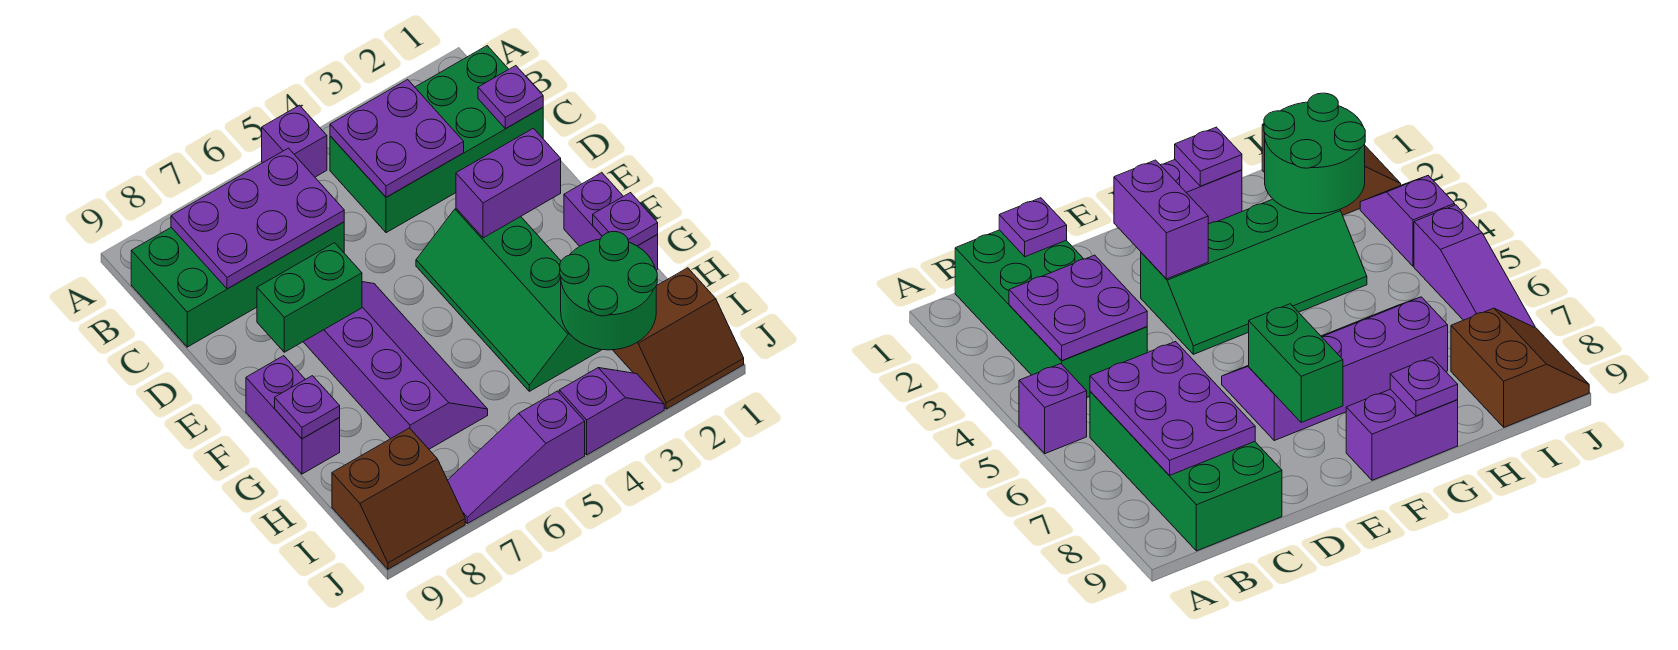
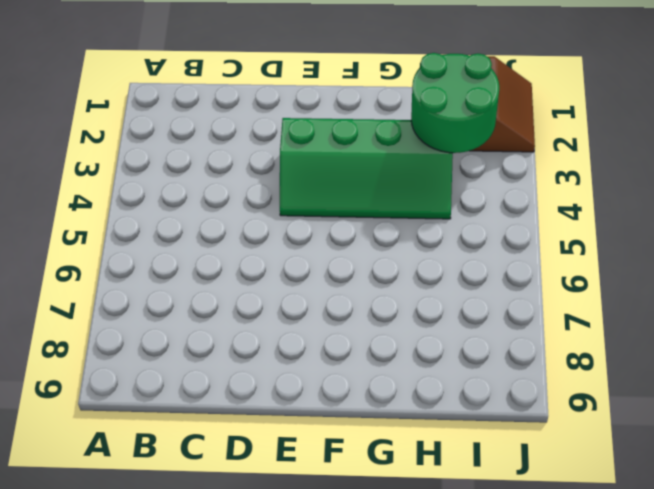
none -> purple brick A5 level 1
none -> green brick B1:C4 level 1
none -> green brick B6:C9 level 1

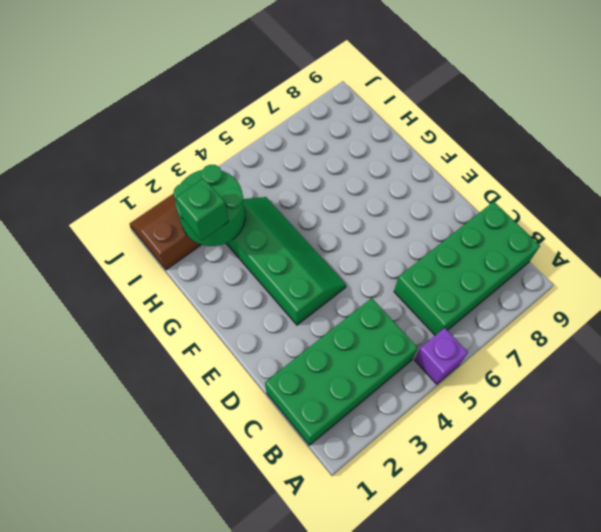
green brick H2 level 3 -> none
none -> purple slope E6:H7 level 1 top 7
none -> purple brick F1:G1 level 1
none -> purple brick F9:G9 level 1

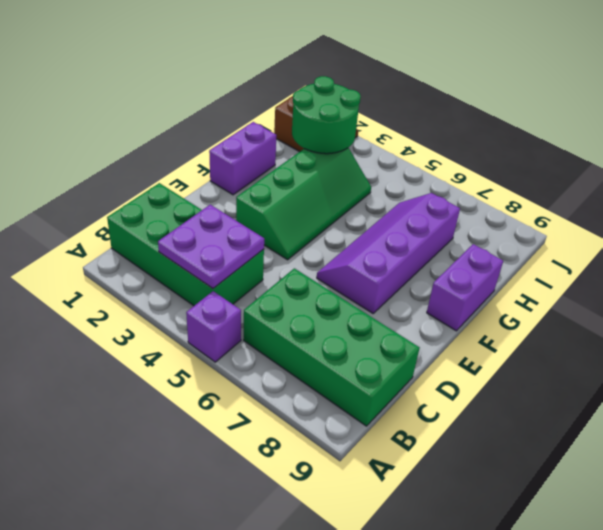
none -> brown slope I8:J9 level 1 top I
none -> purple slope J3:J4 level 1 top 4
none -> purple slope J5:J7 level 1 top 5

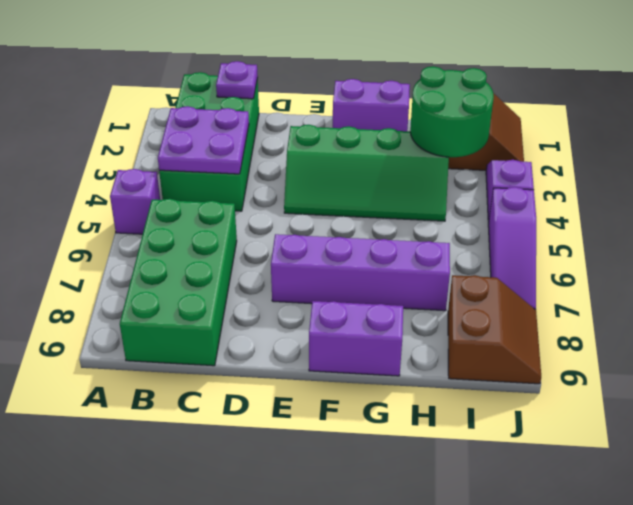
none -> purple plate B6:C8 level 2
none -> purple brick E2:E3 level 2
none -> green brick E7:E8 level 2

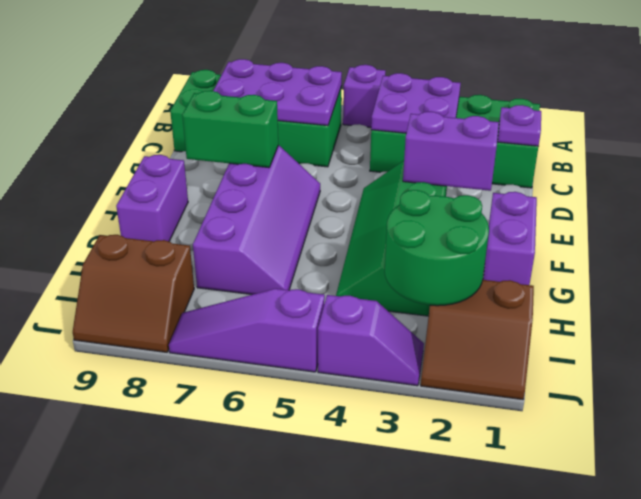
none -> purple plate G1 level 2
none -> purple plate G9 level 2

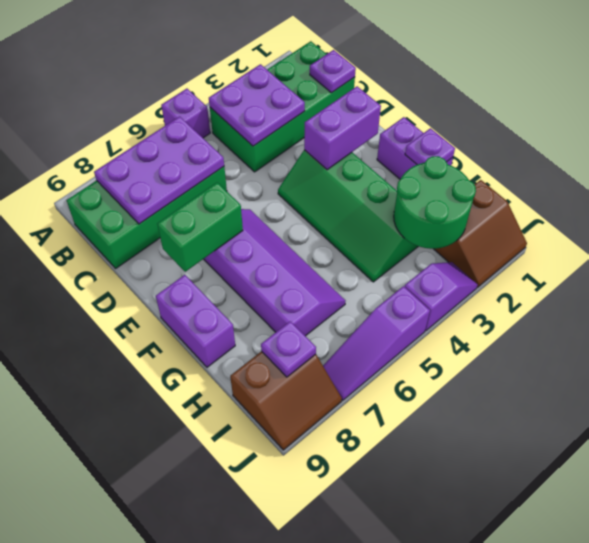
purple plate I8 level 2 -> purple plate G9 level 2

